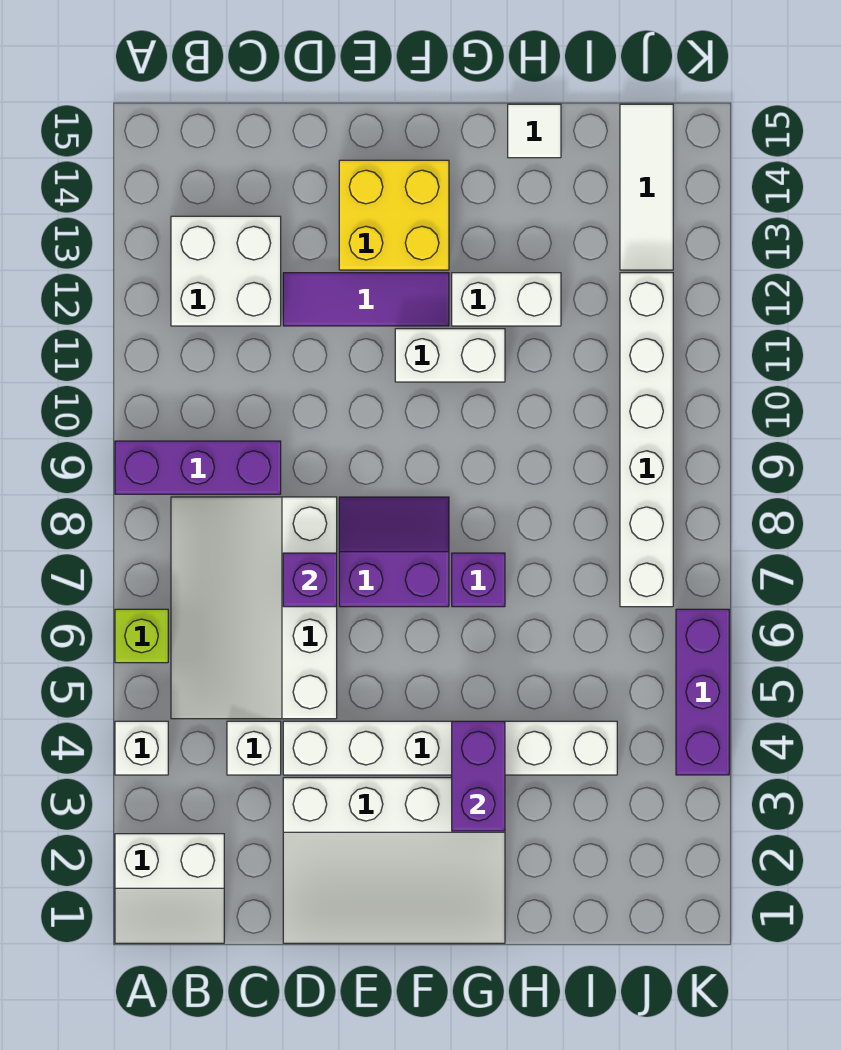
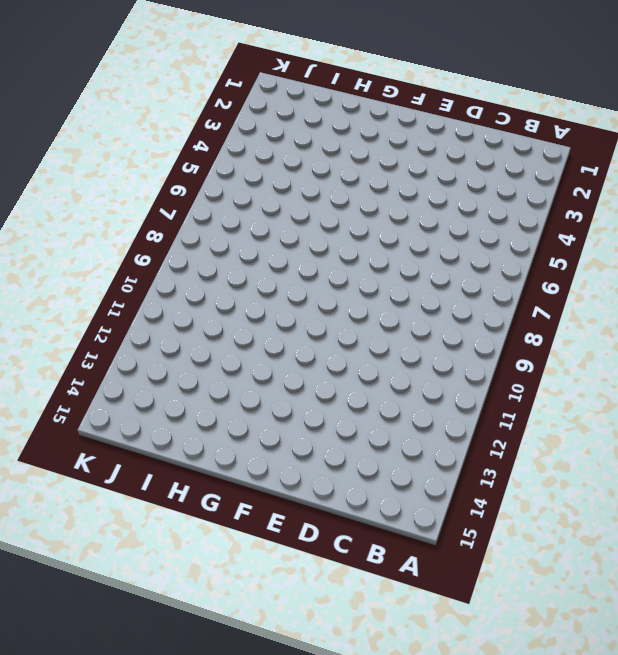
none -> white slope A1:B2 level 1 top 2
none -> white brick A4 level 1
none -> lime brick A6 level 1

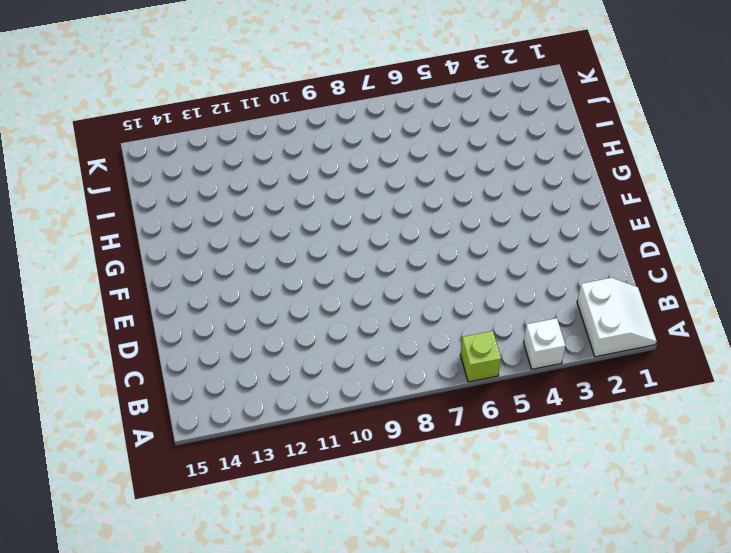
none -> purple brick A9:C9 level 1
none -> white slope B5:D8 level 1 top D
none -> white brick B12:C13 level 1

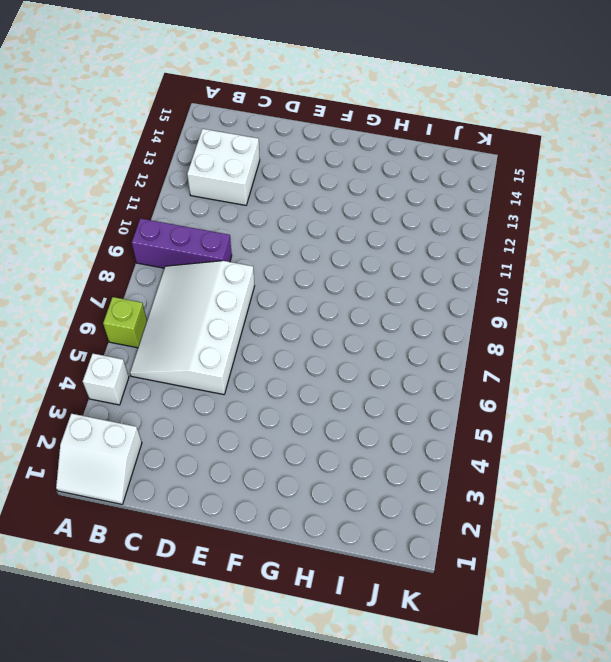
none -> white brick C4 level 1
none -> white slope D1:G3 level 1 top 3
none -> white brick D4:I4 level 1

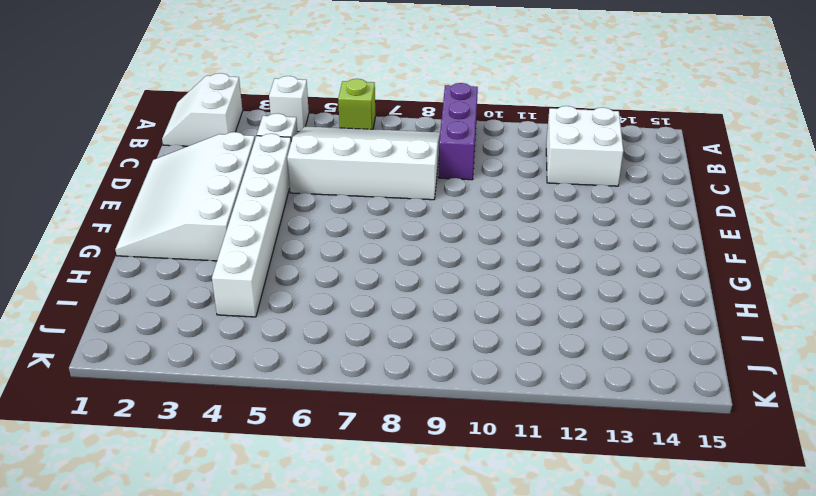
none -> purple tile D12:F12 level 1
none -> purple slope E7:F8 level 1 top 7
none -> yellow brick E13:F14 level 1

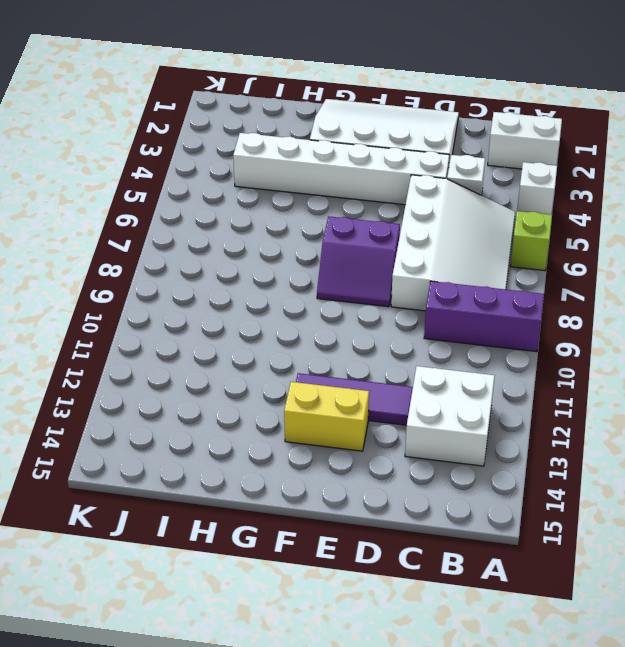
yellow brick E13:F13 level 1 -> yellow brick E13:F14 level 1
none -> white brick F11:G11 level 1
none -> purple brick G7 level 1
none -> white brick G12:H12 level 1

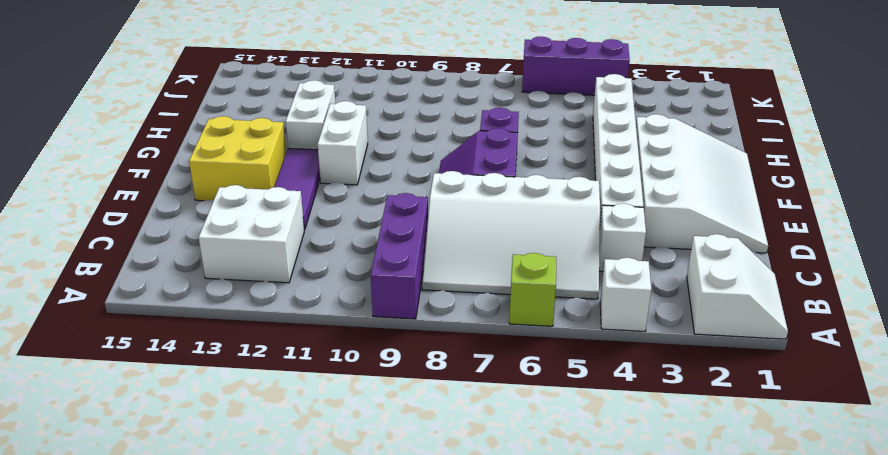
none -> white tile H15 level 1
none -> white brick J7:J12 level 1
none -> white tile J13:J15 level 1

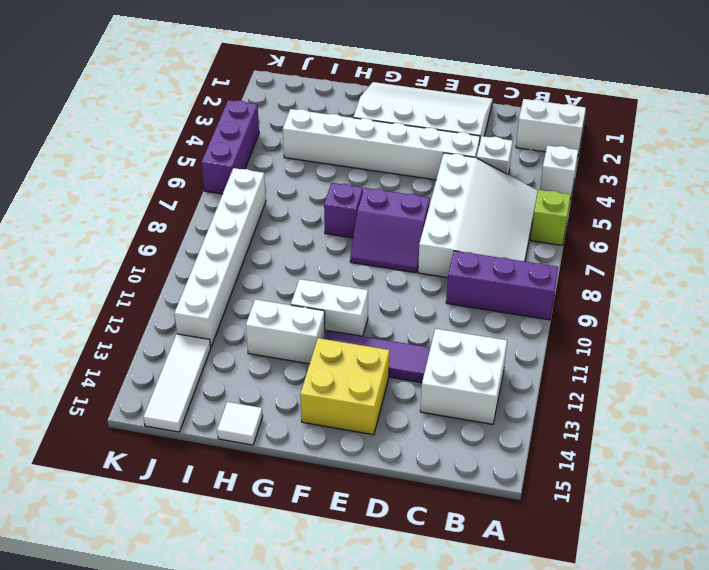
none -> purple brick D7 level 2
none -> purple brick G3:G4 level 2

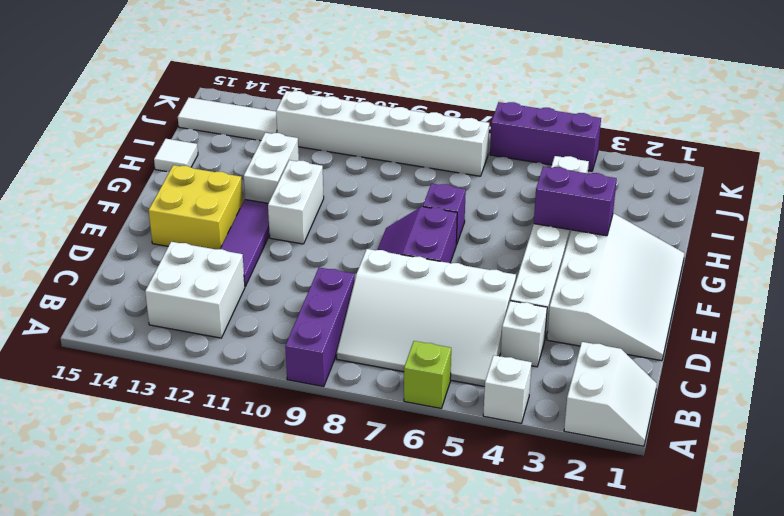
none -> purple brick D7 level 2

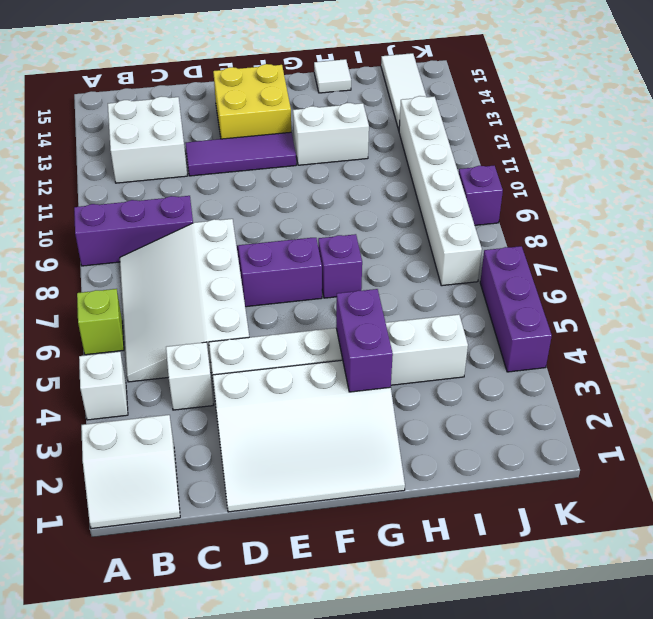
purple brick K9 level 1 -> purple brick D7 level 2
none -> white brick F11:G11 level 1

